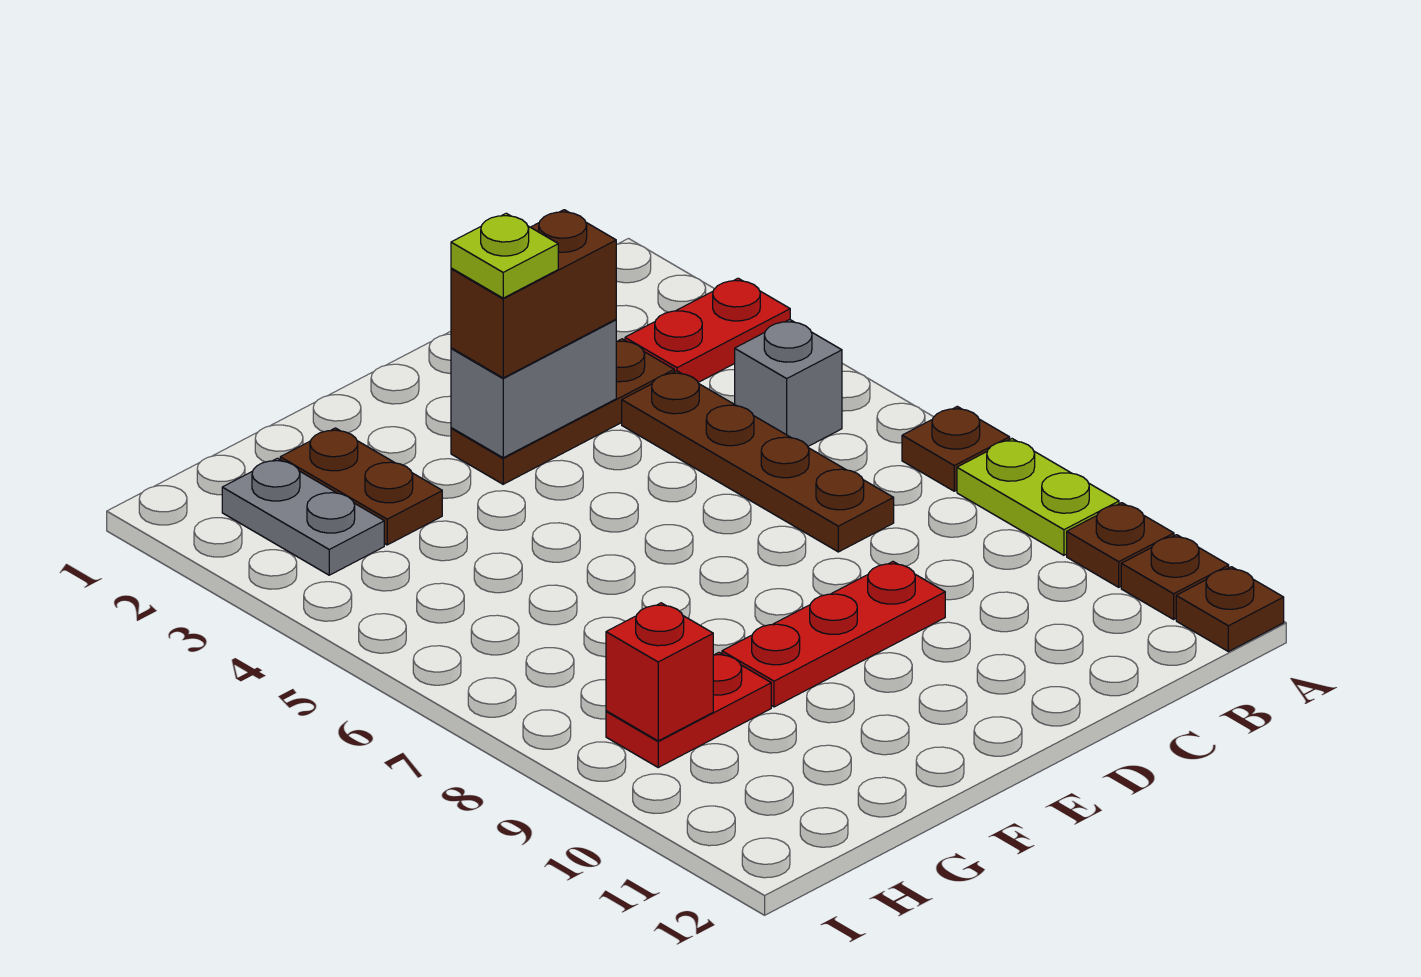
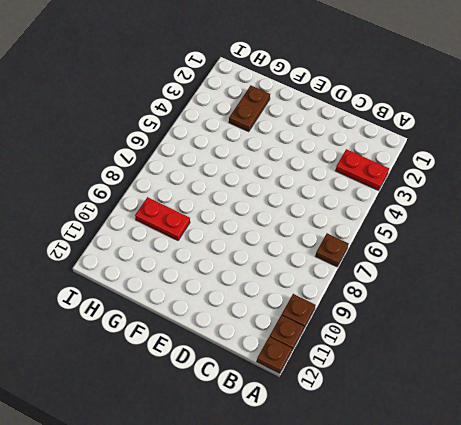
none -> lime plate A8:A9 level 1
none -> grey brick B5 level 1
none -> brown plate C3:E3 level 1

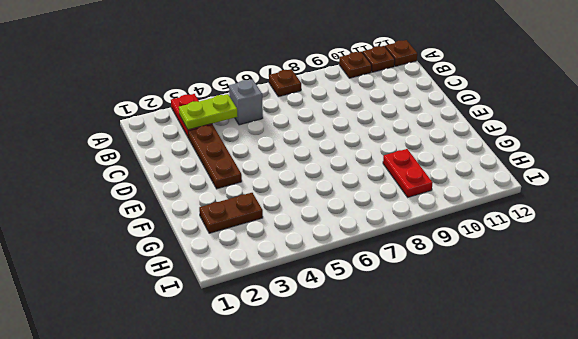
lime plate B3:B4 level 2 -> lime plate A8:A9 level 1
none -> brown plate C4:C7 level 1
none -> red plate D9:F9 level 1
none -> grey plate H2:H3 level 1

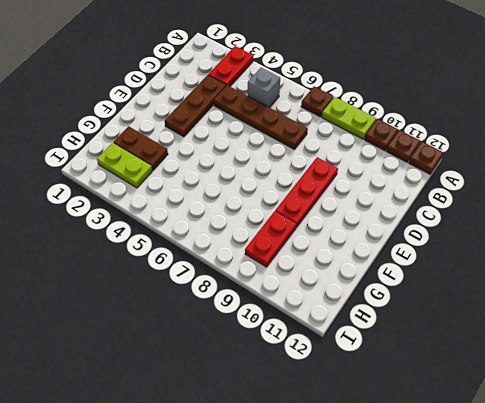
lime plate H2:H3 level 1 -> grey plate H2:H3 level 1
none -> grey brick D3:E3 level 2
none -> red brick H9 level 2
none -> brown brick D3:E3 level 3

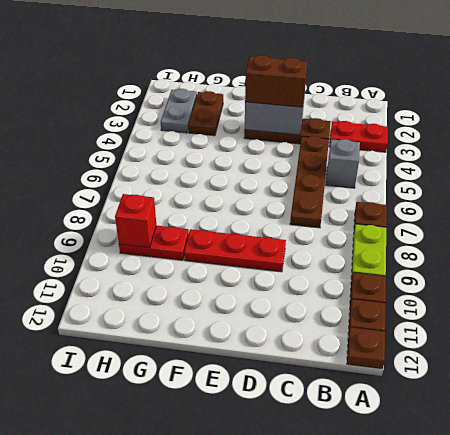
none -> lime plate E3 level 4

